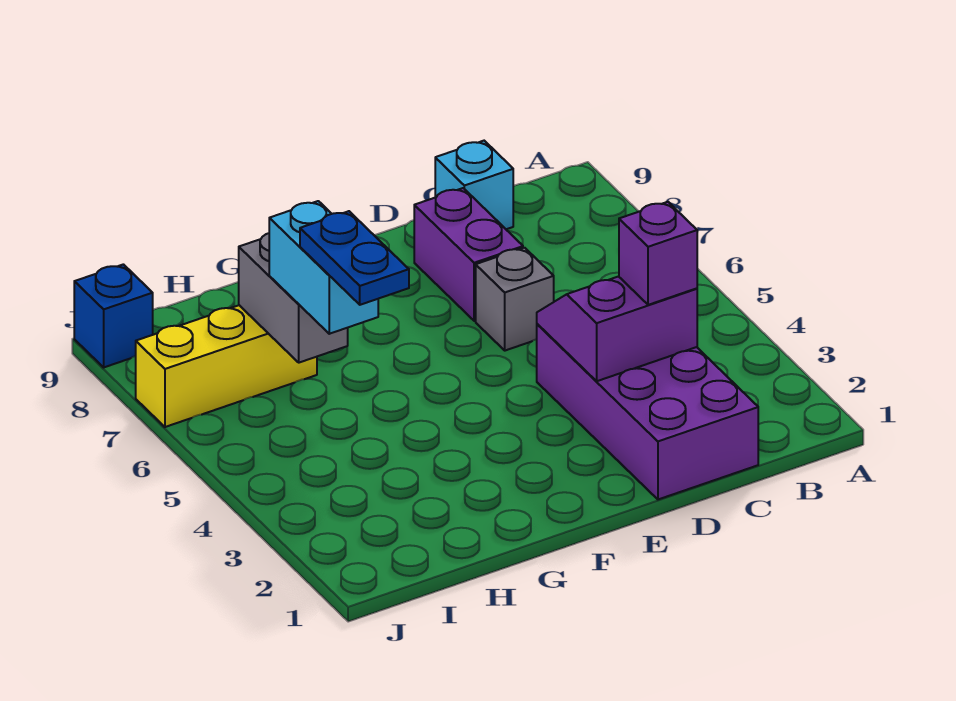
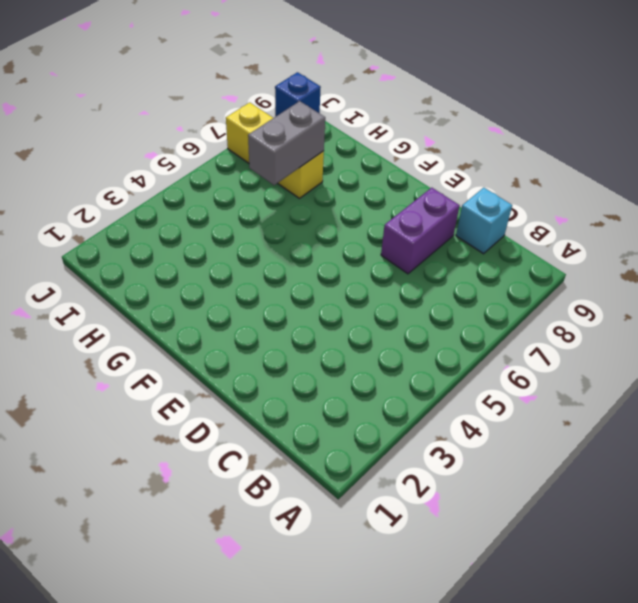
none -> purple brick C1:D4 level 1
none -> grey brick D6 level 1

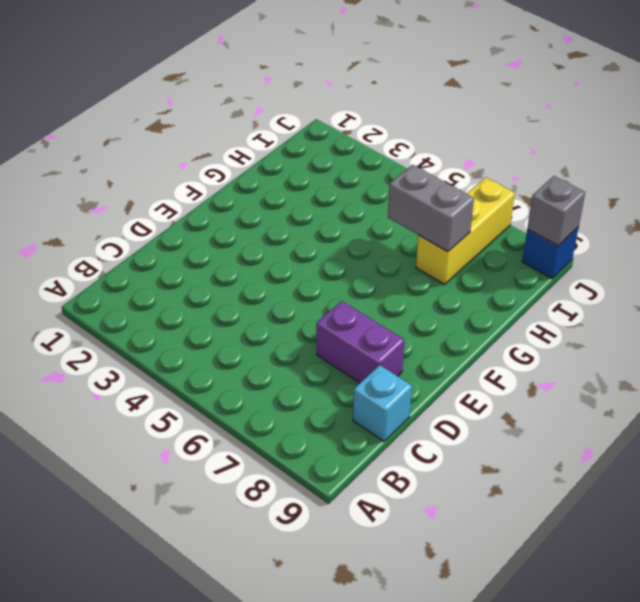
grey brick J9 level 2 -> grey brick D6 level 1
none -> purple brick C1:D4 level 1
none -> purple slope C3:D4 level 2 top 3

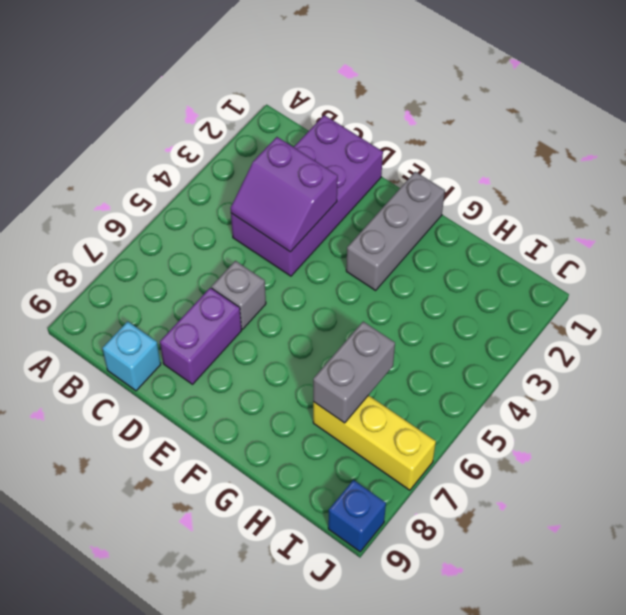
grey brick F1:F3 level 1 -> none
none -> purple brick C3 level 3
none -> cyan brick H5:H6 level 3

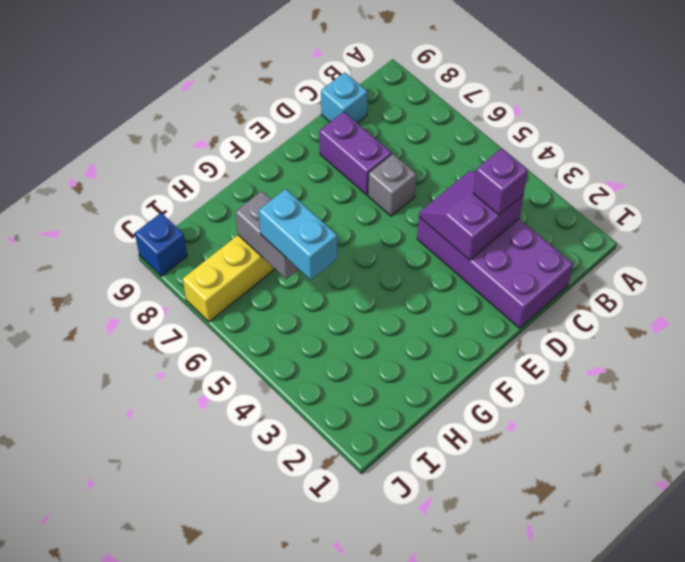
none -> blue plate H4:H5 level 4

